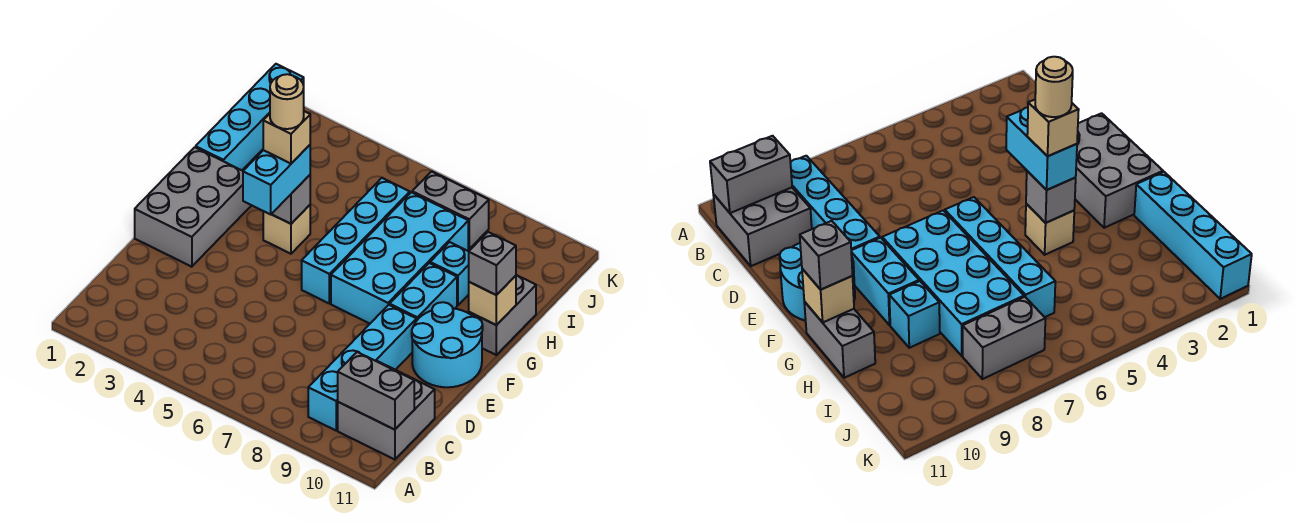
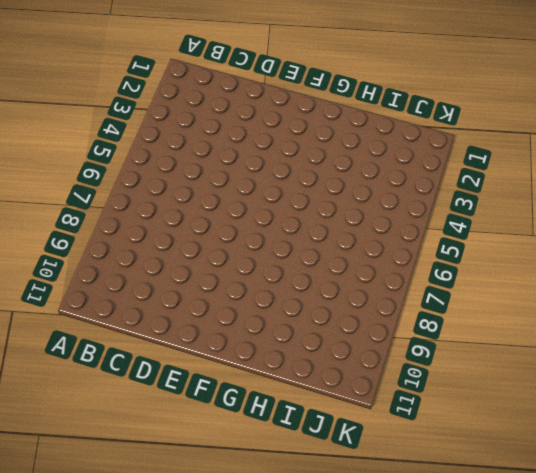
none -> cyan brick B9:E9 level 1
none -> grey brick B10:C11 level 1
none -> grey brick E1:G2 level 1

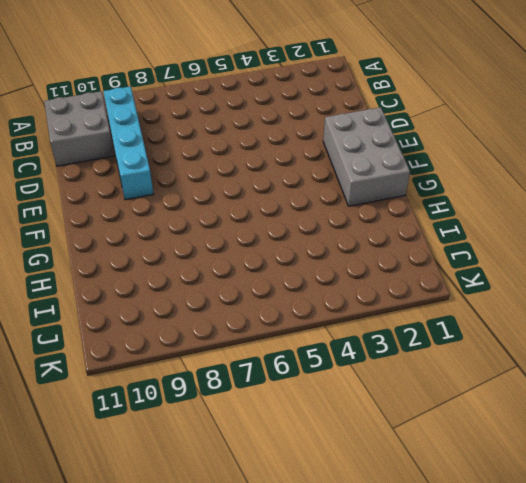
none -> cyan round brick E10:F11 level 1
none -> cyan brick F6:I6 level 1
none -> cyan brick F7:I8 level 1

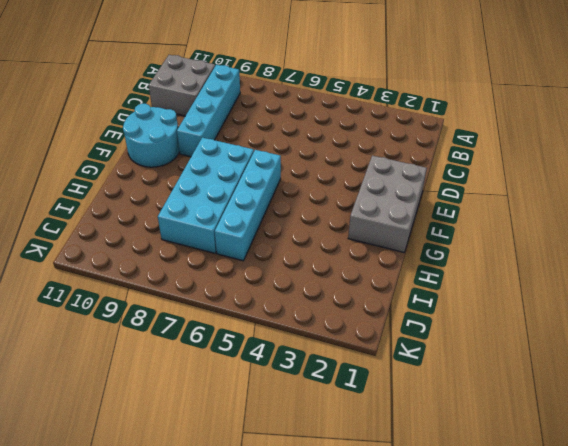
none -> cyan brick F9:G9 level 1
none -> tan brick G4 level 1
none -> grey brick G11:H11 level 1

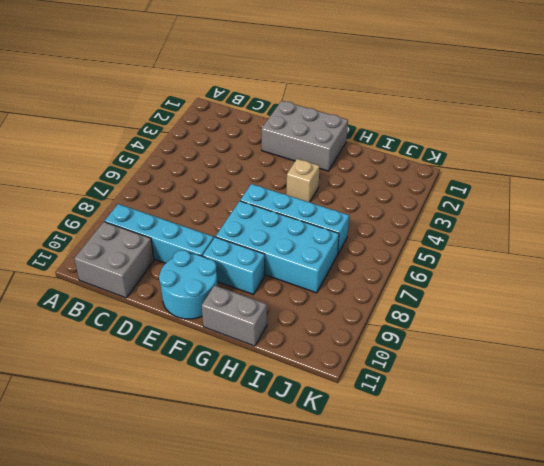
none -> cyan brick H1:K1 level 1
none -> cyan brick H9 level 1
none -> grey brick J7:J8 level 1

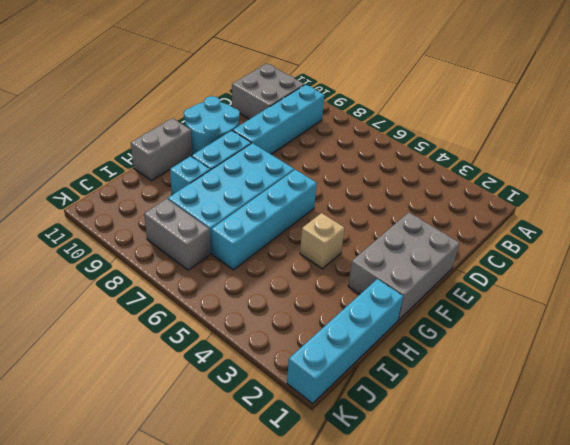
none -> grey brick B10:B11 level 2
none -> grey brick G4 level 2
none -> tan brick G11 level 2

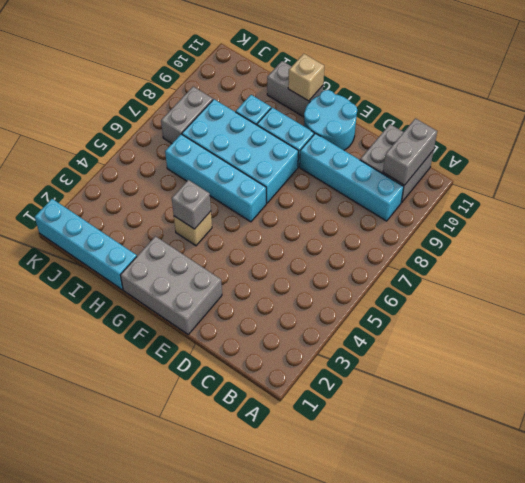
none -> cyan brick F4:G4 level 3
none -> grey brick G11 level 3
none -> tan brick G4 level 4

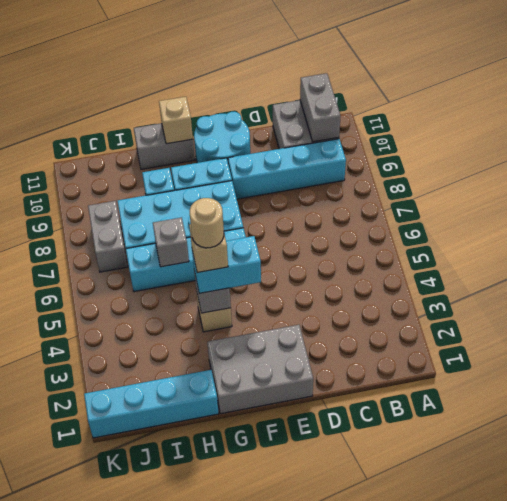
grey brick H6 level 2 -> grey brick G11 level 3

